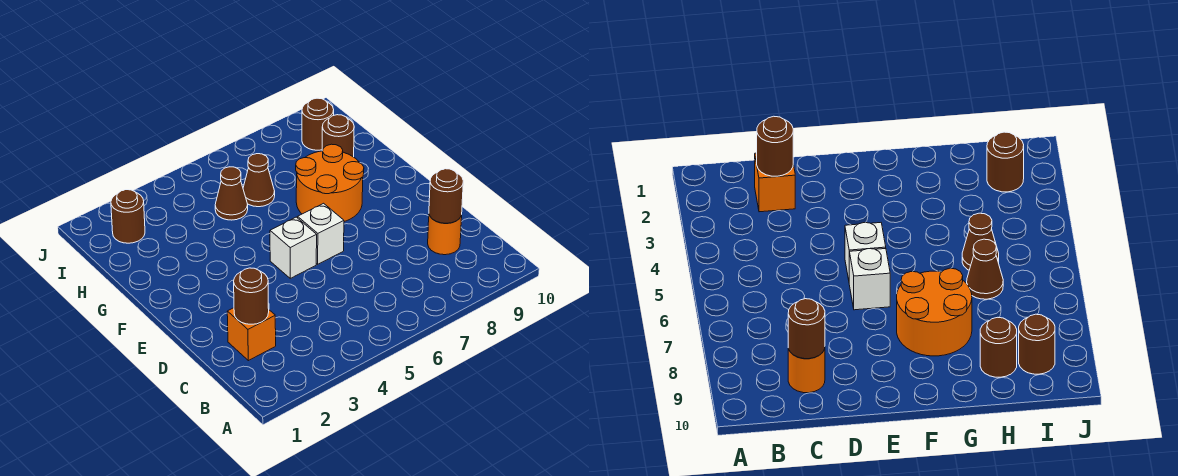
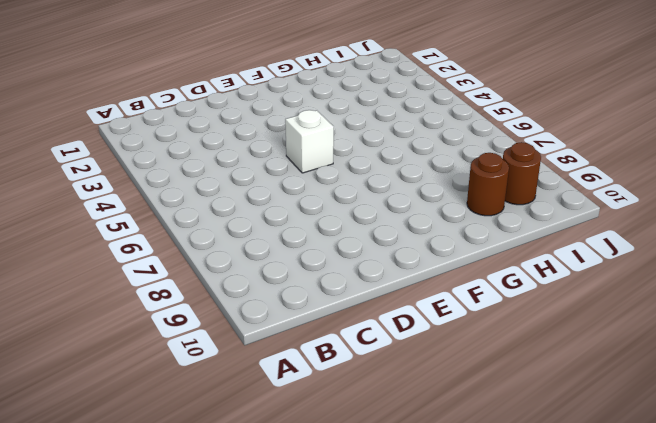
none -> orange brick C2 level 1
none -> orange round brick C9 level 1
none -> white brick E6 level 1

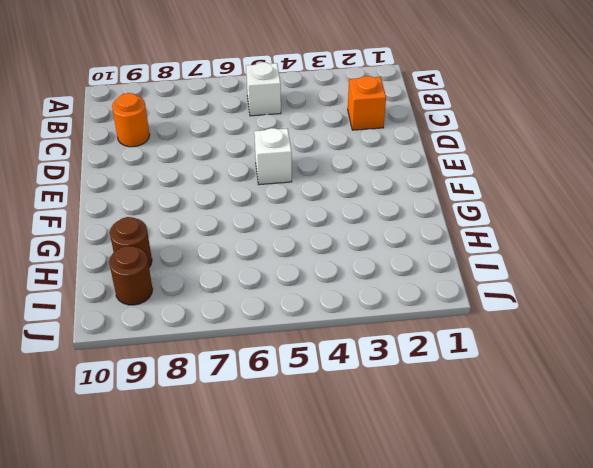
white brick B5 level 1 -> white brick E6 level 1
none -> orange round brick F7:G8 level 1
none -> brown cone H5 level 1
none -> brown cone H6 level 1

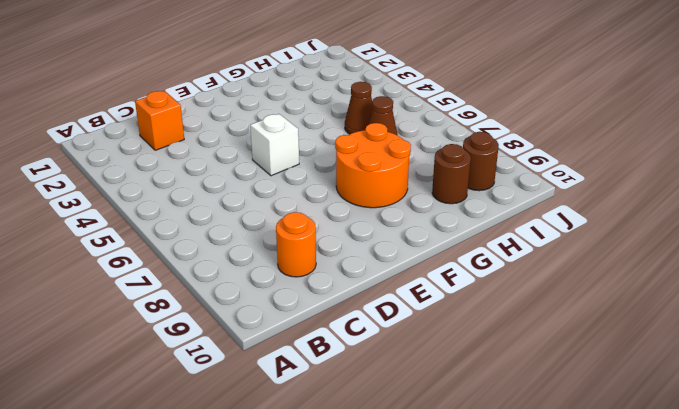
none -> white brick E6 level 1
none -> brown round brick I2 level 1
none -> brown round brick C2 level 2

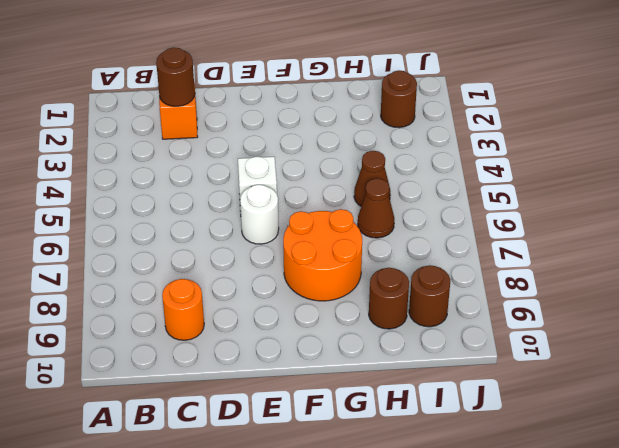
white round brick E6 level 1 -> white brick E6 level 1
none -> brown round brick C9 level 2

